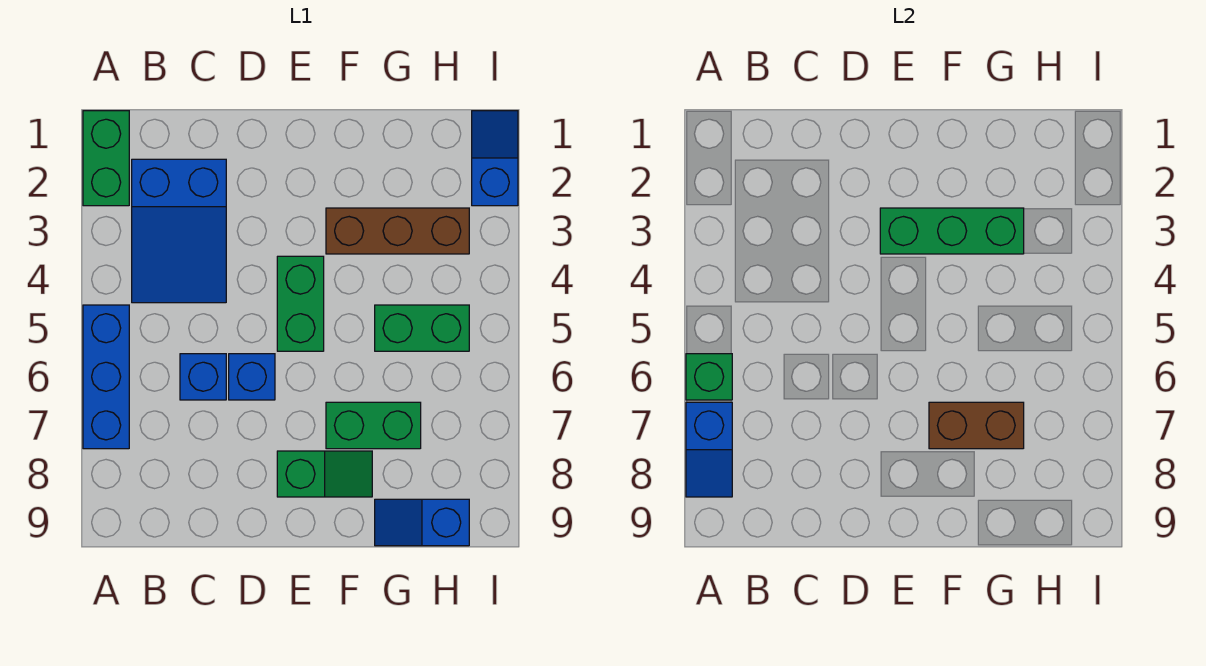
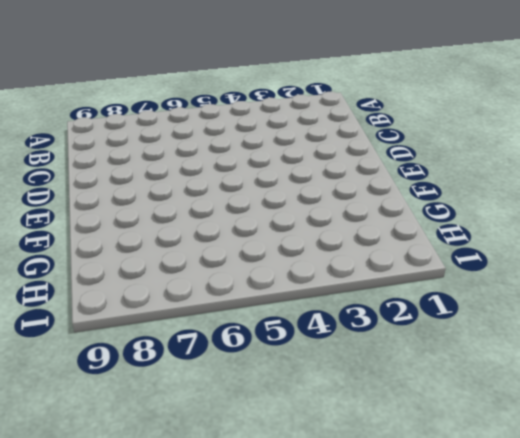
none -> green brick A1:A2 level 1
none -> blue brick A5:A7 level 1
none -> blue slope B2:C4 level 1 top 2

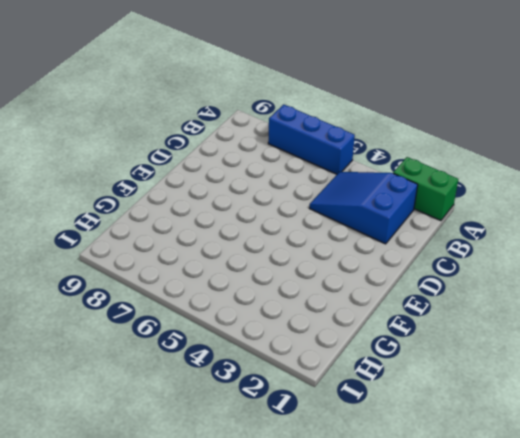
none -> blue brick C6 level 1
none -> blue brick D6 level 1
none -> green brick E4:E5 level 1

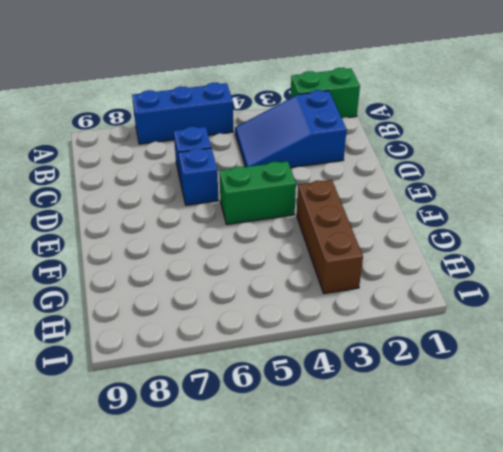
none -> green slope E8:F8 level 1 top E
none -> green brick F7:G7 level 1
none -> green brick G5:H5 level 1

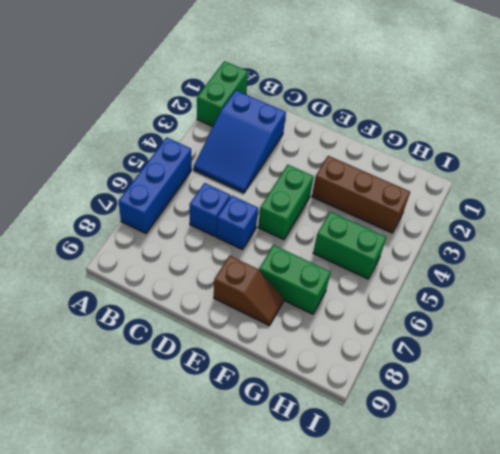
brown slope E8:F8 level 1 top E -> green slope E8:F8 level 1 top E
none -> blue slope G9:H9 level 1 top H
none -> blue slope I1:I2 level 1 top 2
none -> green brick A6 level 2

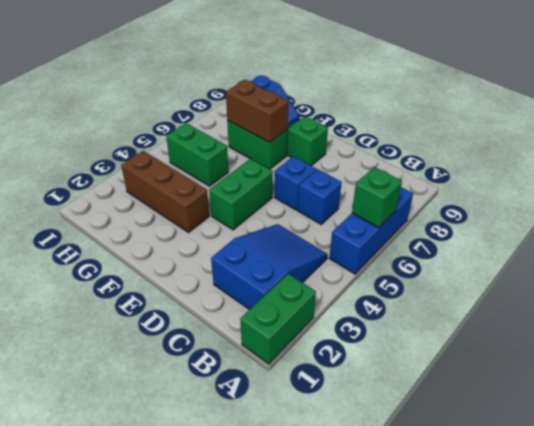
none -> blue slope I1:I2 level 1 top 2
none -> blue slope A7:A8 level 2 top 7
none -> green brick E3:G3 level 2

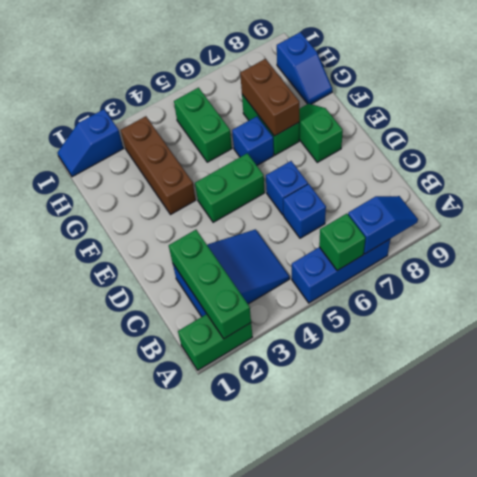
green brick A2:C2 level 2 -> green brick E3:G3 level 2
blue brick F6 level 1 -> none

